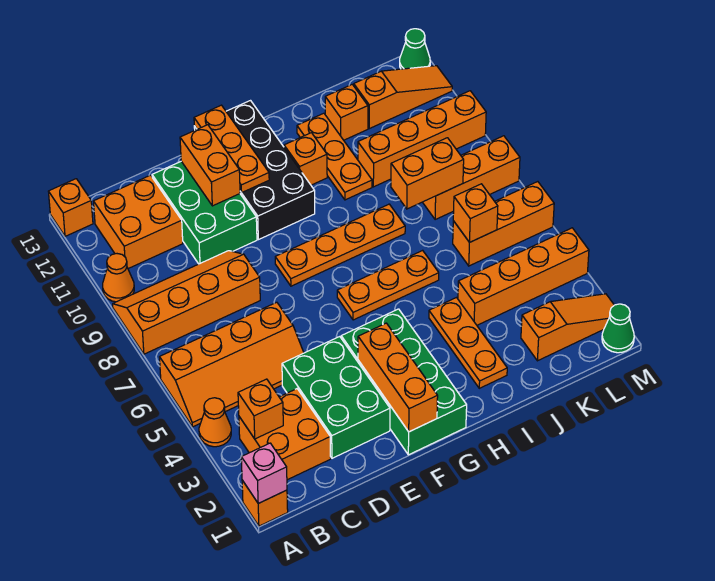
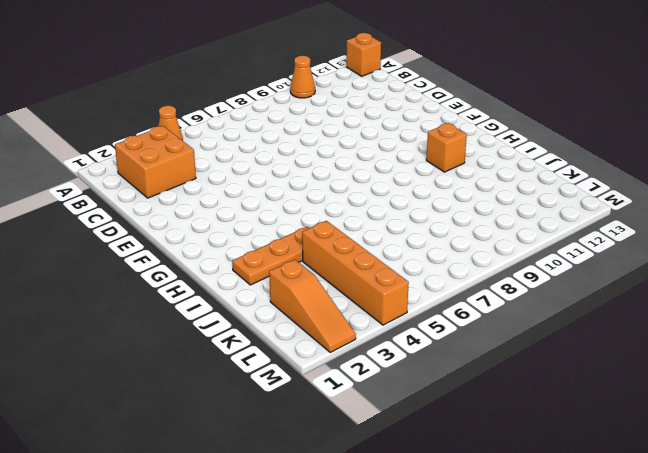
none -> orange brick A1 level 1
none -> orange slope A5:D6 level 1 top 6
none -> orange slope A8:D9 level 1 top 8
none -> orange brick B11:C12 level 1

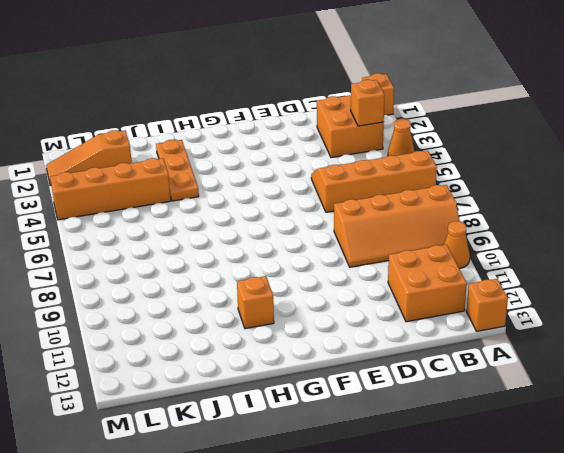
none -> green brick D2:E4 level 1
none -> green brick D10:E12 level 1
none -> green brick F1:G4 level 1
none -> orange plate F8:I8 level 1

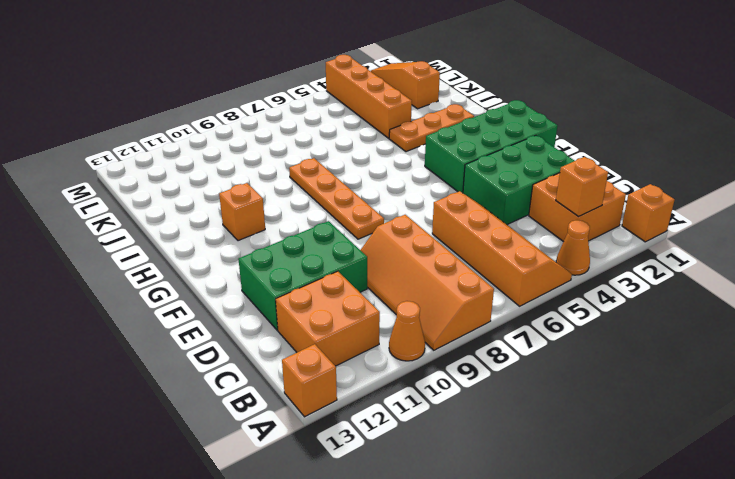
none -> black brick F10:G13 level 1
none -> orange plate G6:I6 level 1
none -> orange plate I10:I12 level 1
none -> orange brick J10:M10 level 1

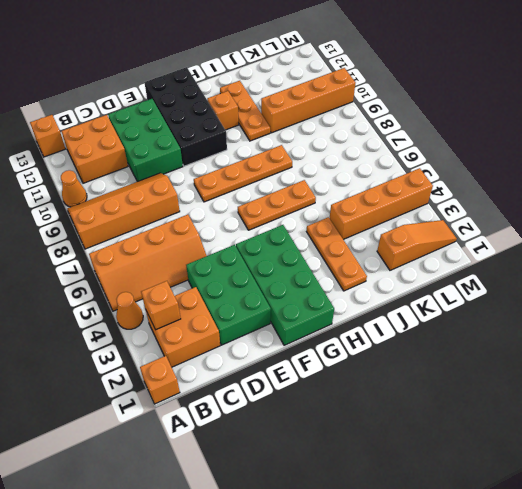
none -> orange brick J12 level 1
none -> orange brick K6:M6 level 1
none -> orange brick K8:M8 level 1
none -> orange slope K12:M12 level 1 top K

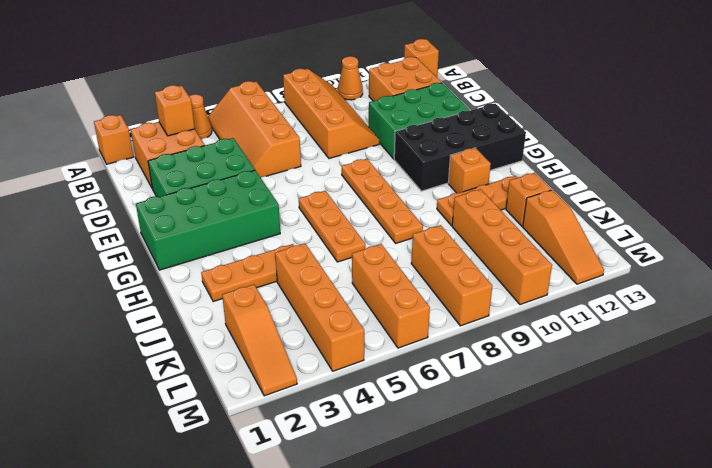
none -> green cone M1 level 1
none -> green cone M13 level 1
none -> pink brick A1 level 2
none -> orange brick E11:E12 level 2

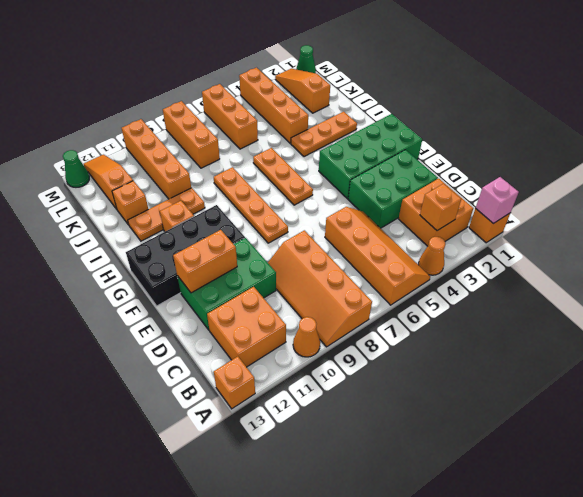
none -> orange brick F1:F3 level 2
none -> orange plate F11:F13 level 2
none -> orange brick J8:K8 level 2
none -> orange brick K6 level 2

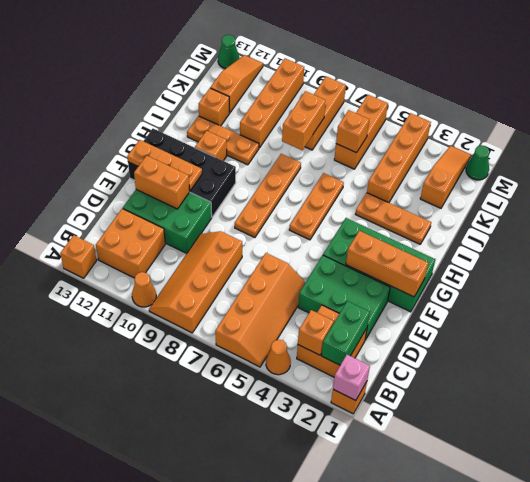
green brick B2:C2 level 2 -> none

